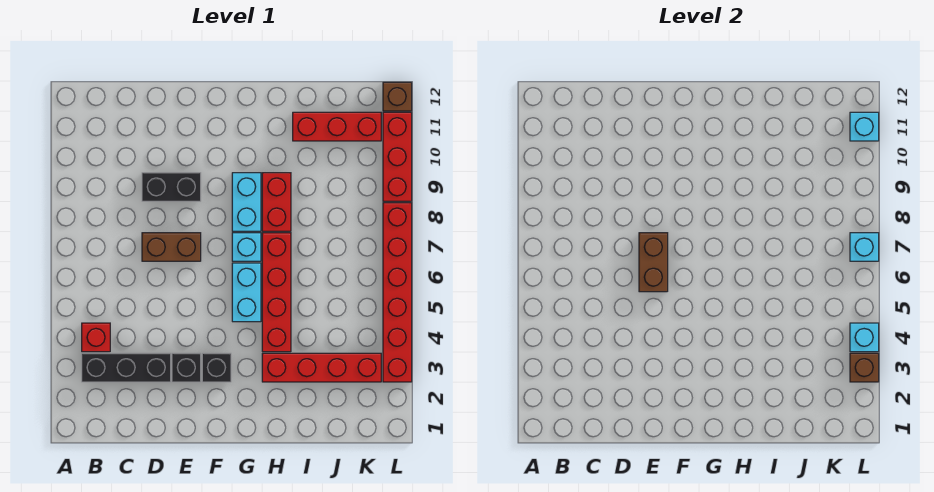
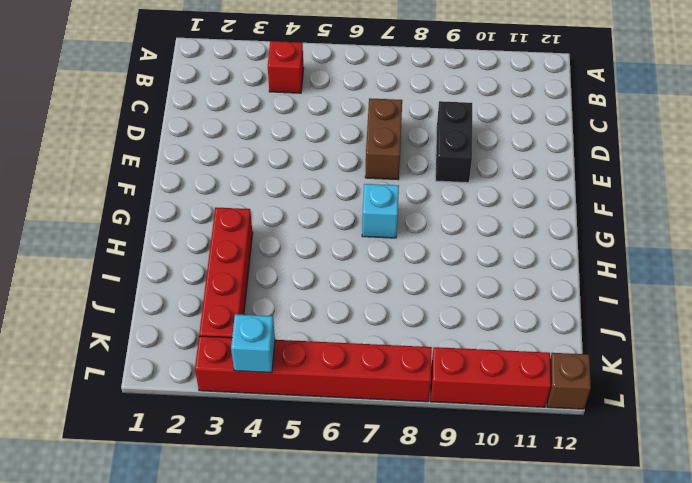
none -> black brick B3:D3 level 1
none -> black brick E3 level 1
none -> black brick F3 level 1

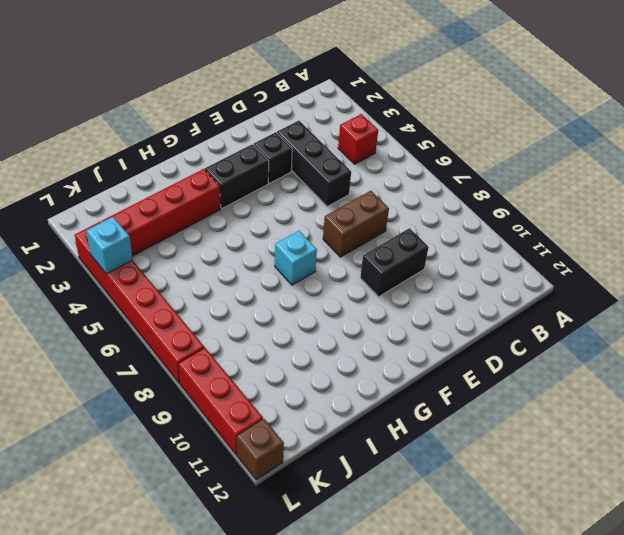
black brick D3:D5 level 1 -> black brick B3:D3 level 1
black brick F3:G3 level 1 -> black brick F3 level 1
none -> cyan brick G5:G6 level 1
none -> cyan brick G8:G9 level 1
none -> red brick H4:H7 level 1

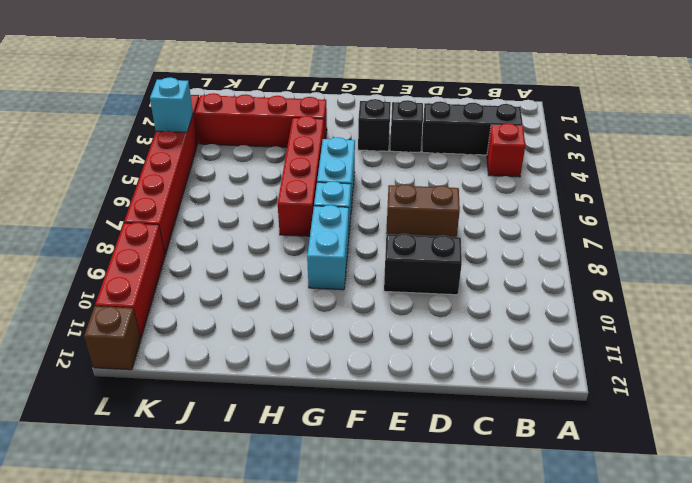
none -> red brick H8:H9 level 1
none -> red brick I11:K11 level 1
none -> brown brick E6:E7 level 2

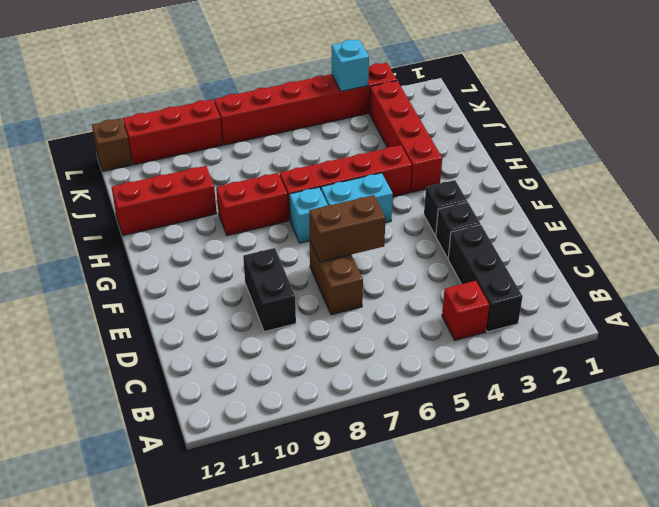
red brick I10:I12 level 1 -> red brick I11:K11 level 1
none -> cyan brick G8:G9 level 1
none -> brown brick L3 level 2
none -> cyan brick L7 level 2

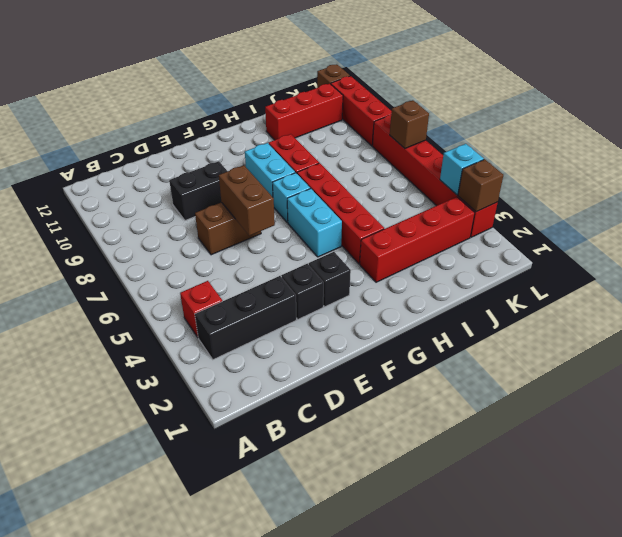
brown brick L7 level 2 -> cyan brick L7 level 2
none -> cyan brick L11 level 2

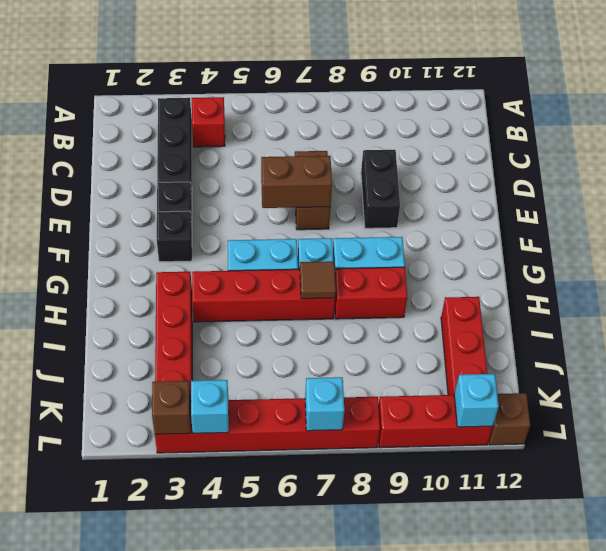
brown tile H7 level 2 -> none

